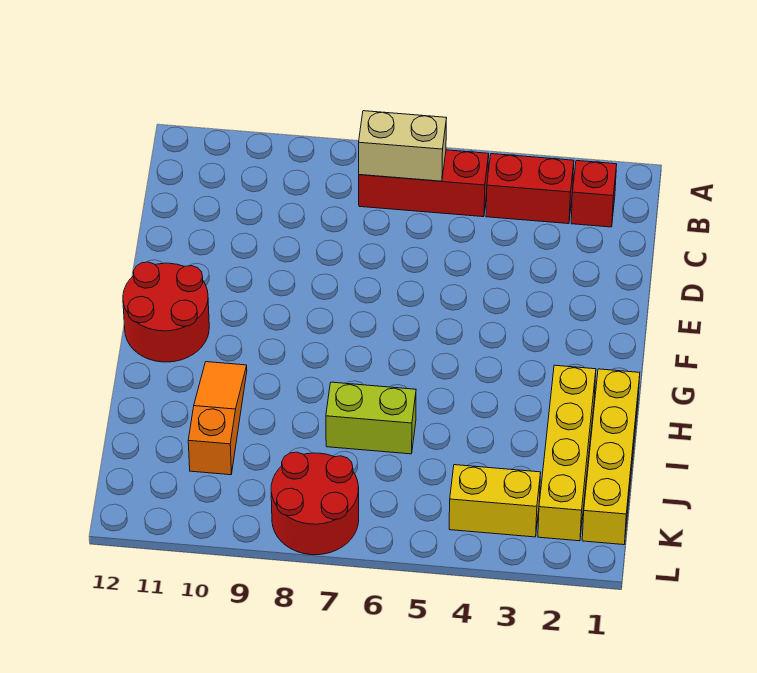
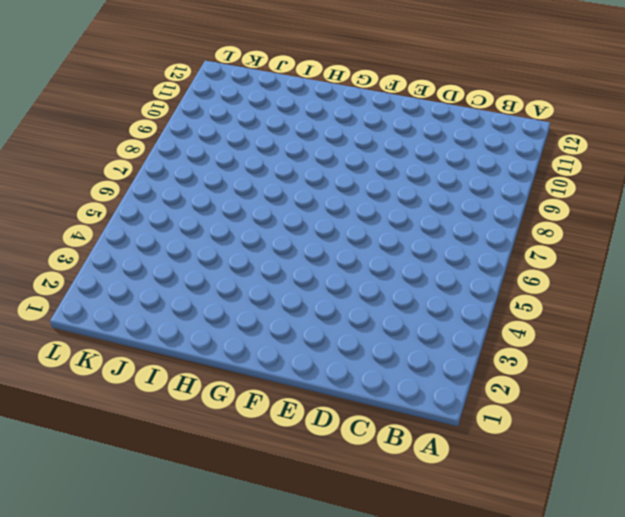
none -> red brick B2 level 1
none -> red brick B3:B4 level 1

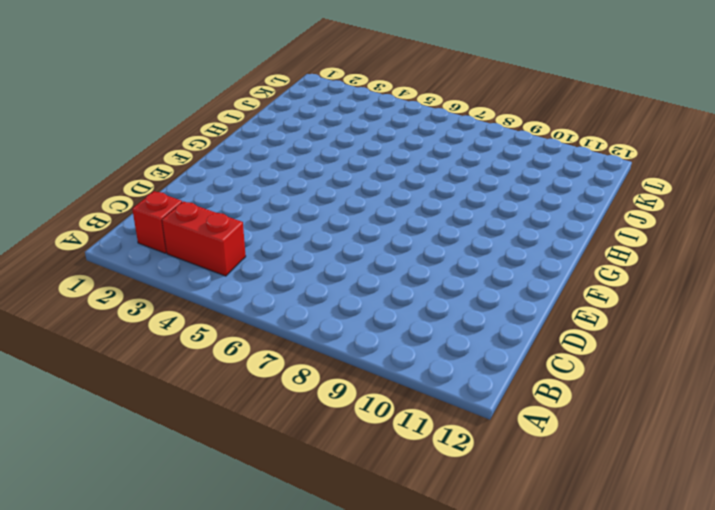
none -> red brick B5:B7 level 1
none -> red round brick F11:G12 level 1

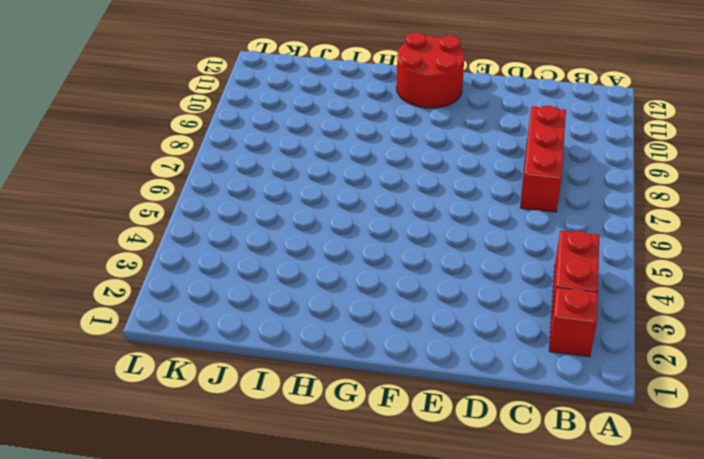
red brick C7:C9 level 1 -> red brick B5:B7 level 1
none -> yellow brick H1:K1 level 1
none -> yellow brick H2:K2 level 1

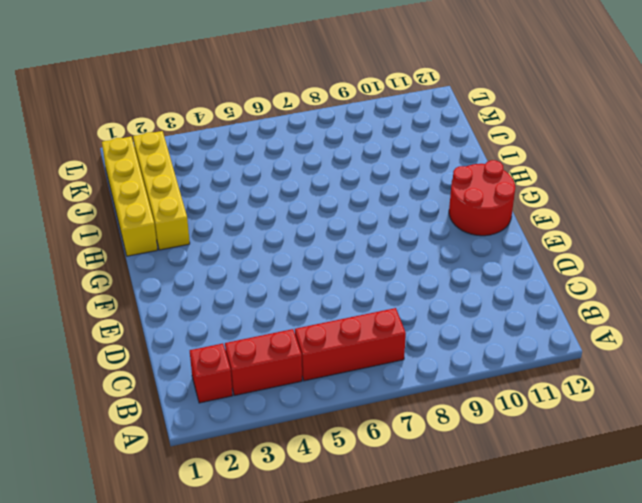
none -> orange slope H10:J10 level 1 top J
none -> lime brick I6:I7 level 1

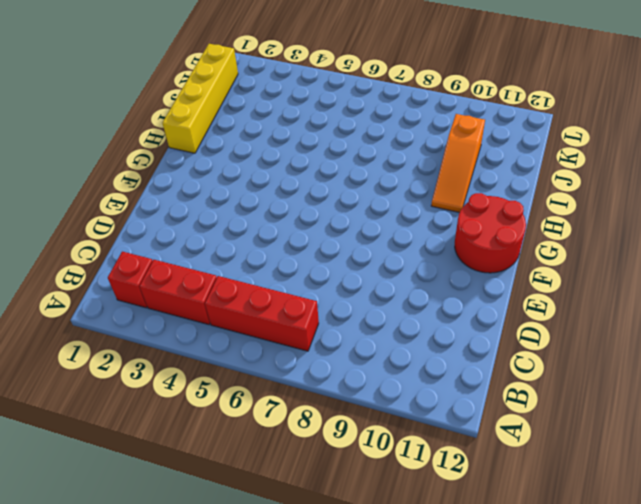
none -> yellow brick H2:K2 level 1
none -> lime brick I6:I7 level 1

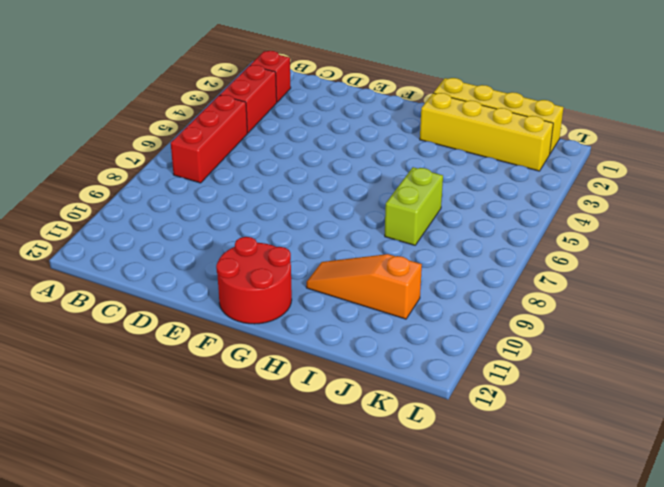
none -> yellow brick K3:K4 level 1
none -> red round brick K7:L8 level 1

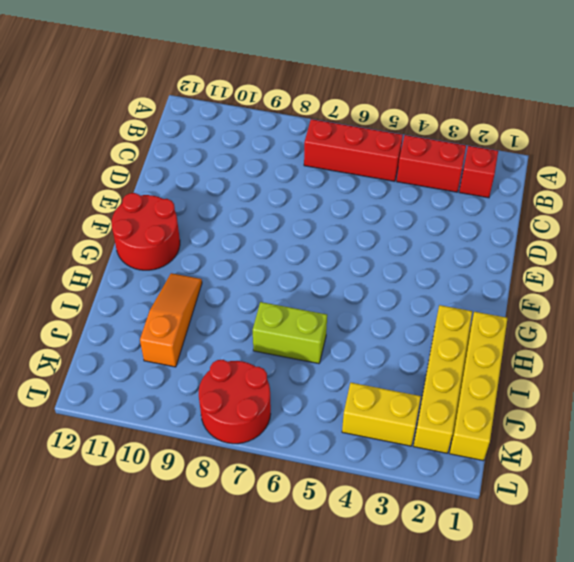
none -> tan brick B6:B7 level 2

